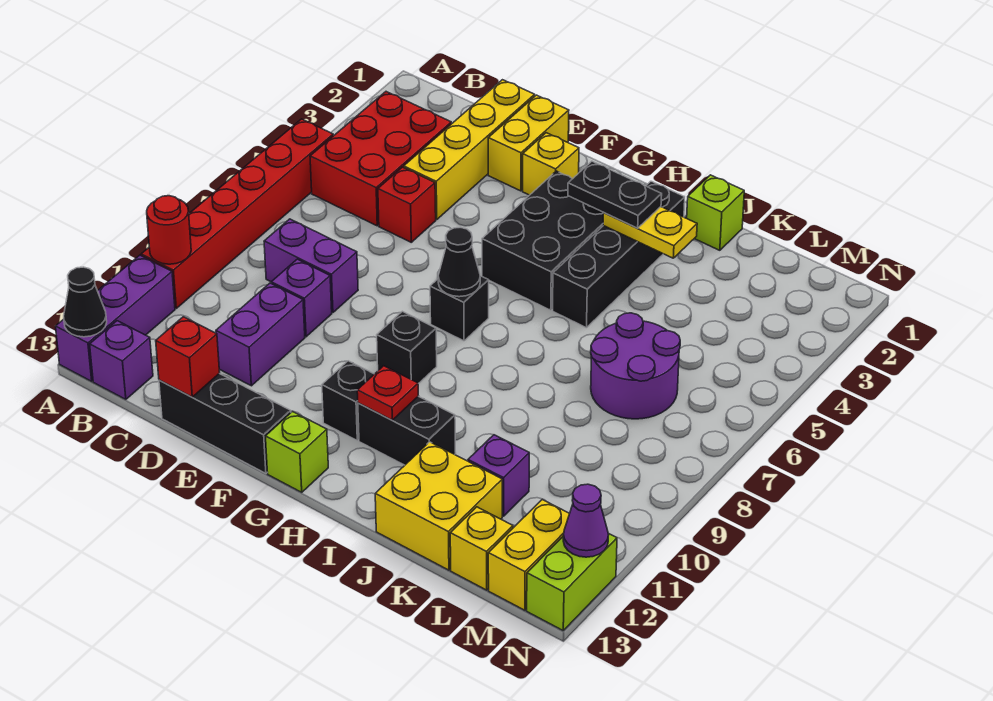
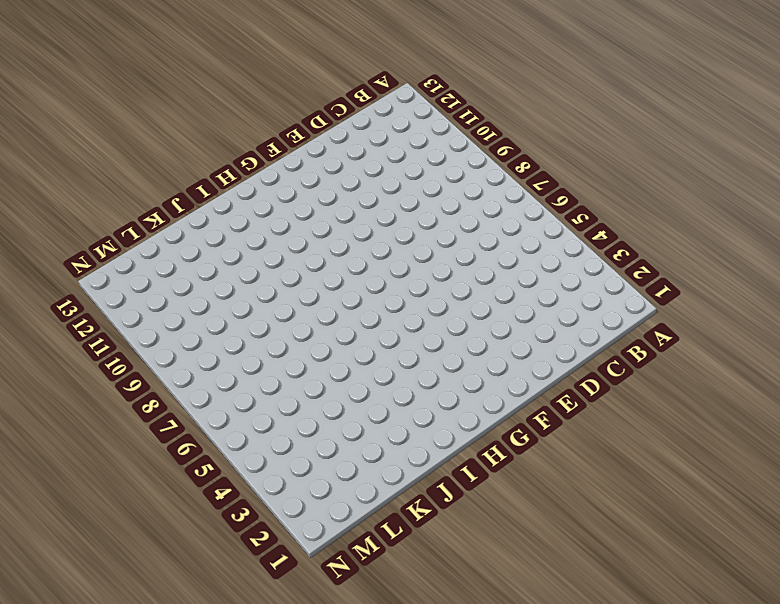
none -> red brick A5:A10 level 1
none -> purple brick A11:A13 level 1
none -> red brick B3:C5 level 1
none -> purple brick B13 level 1

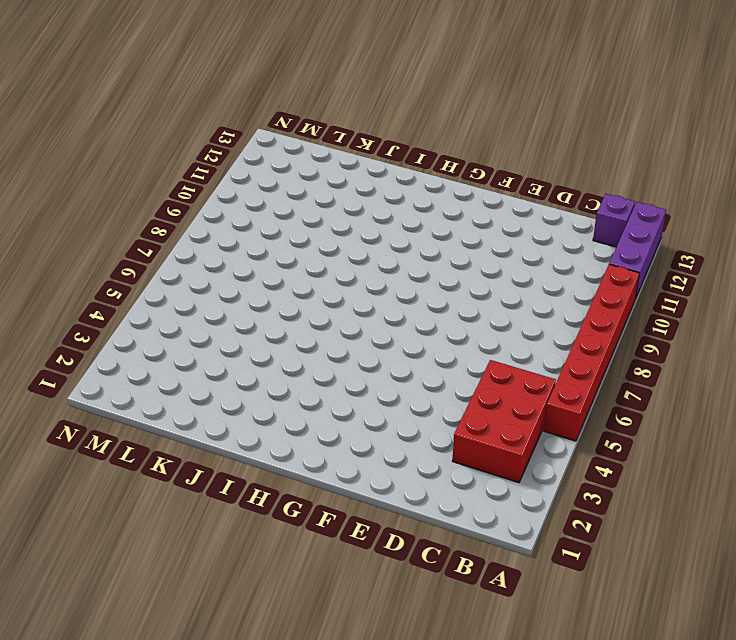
none -> purple brick C8:D8 level 1
none -> yellow brick D1:D4 level 1
none -> red brick D5 level 1
none -> purple brick D9 level 1

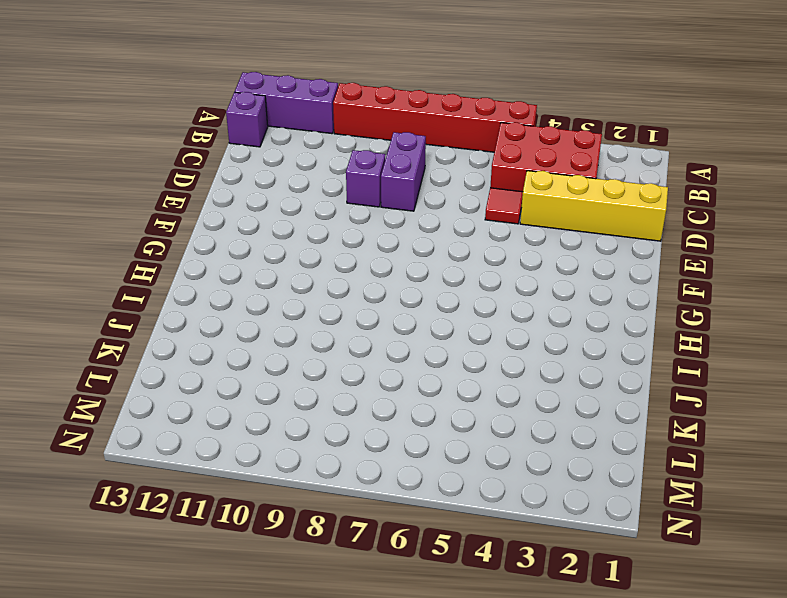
red tile D5 level 1 -> red brick D5 level 1
none -> purple brick D10:D11 level 1
none -> black brick D13:F13 level 1
none -> yellow brick E1:E2 level 1
none -> yellow brick F2 level 1

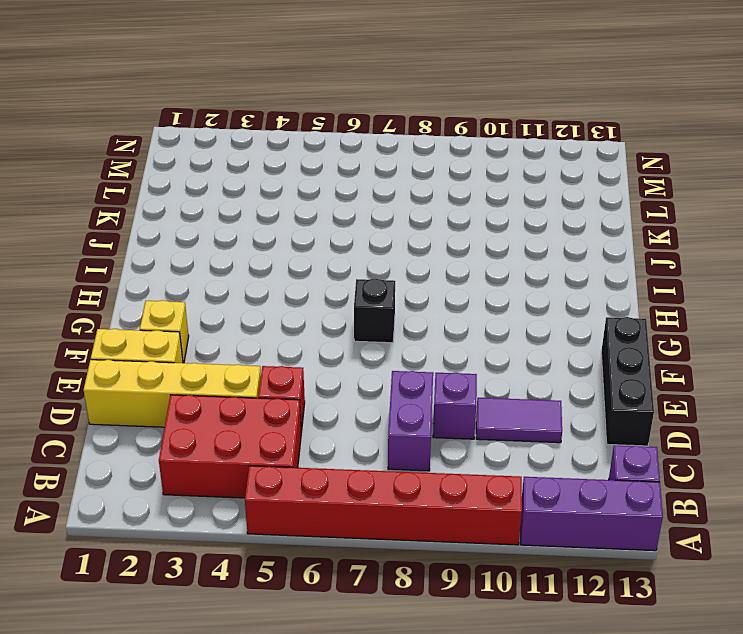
purple tile D10:D11 level 1 -> purple brick D10:D11 level 1
none -> black brick G3:H5 level 1
none -> black brick G9 level 1
none -> black brick G11 level 1
none -> lime brick G13 level 1

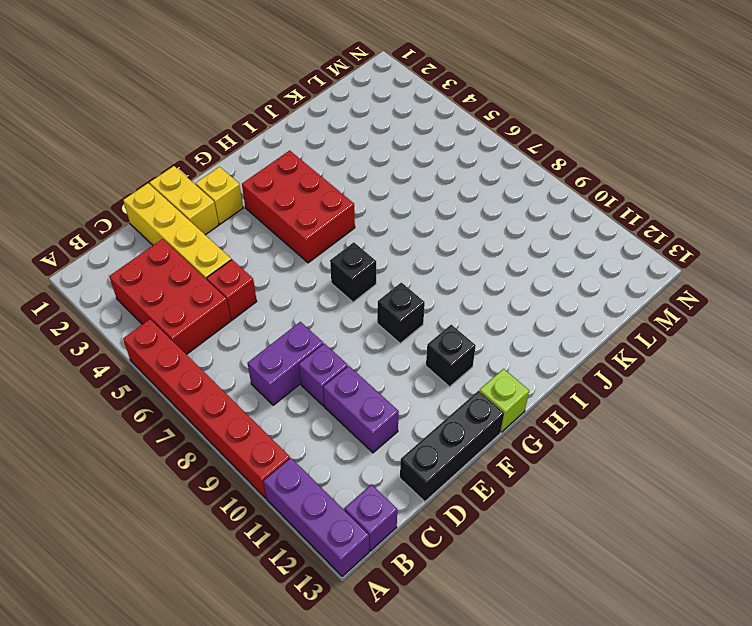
red brick G3:H5 level 1 -> black brick G3:H5 level 1
none -> black brick H11:I11 level 1
none -> black brick I2:I5 level 1
none -> lime brick J1 level 1
none -> yellow brick J12:K13 level 1

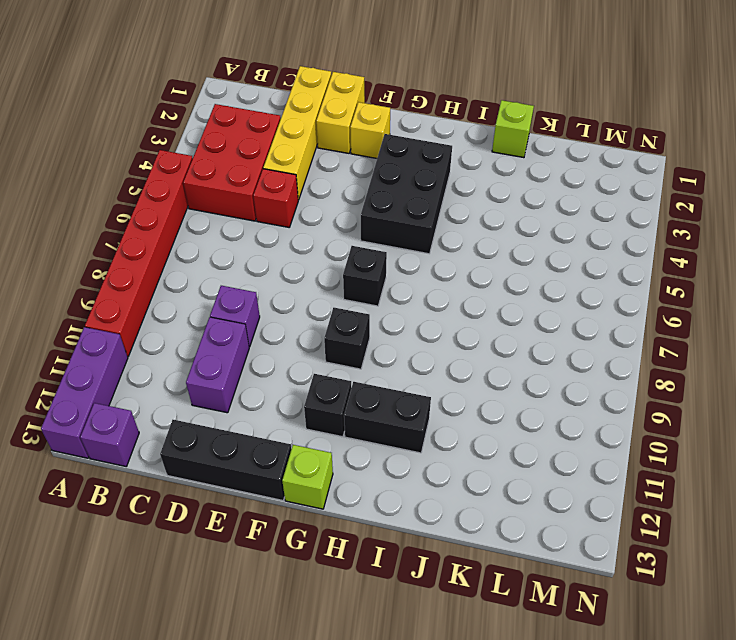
none -> purple brick C8:D8 level 1
none -> black brick I2:I5 level 1
none -> yellow brick J12:K13 level 1
none -> purple round brick K6:L7 level 1

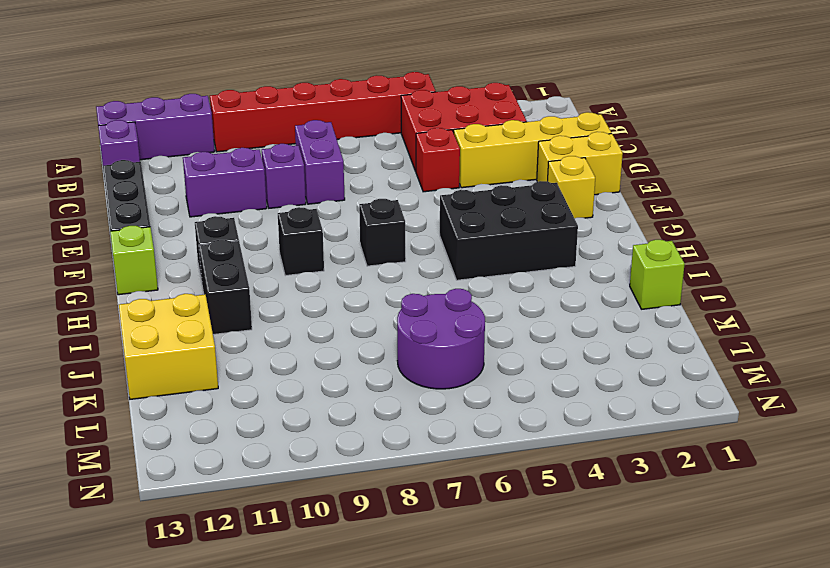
none -> black brick I2:I5 level 1
none -> purple brick K11 level 1
none -> yellow brick L13 level 1
none -> yellow brick M12:M13 level 1

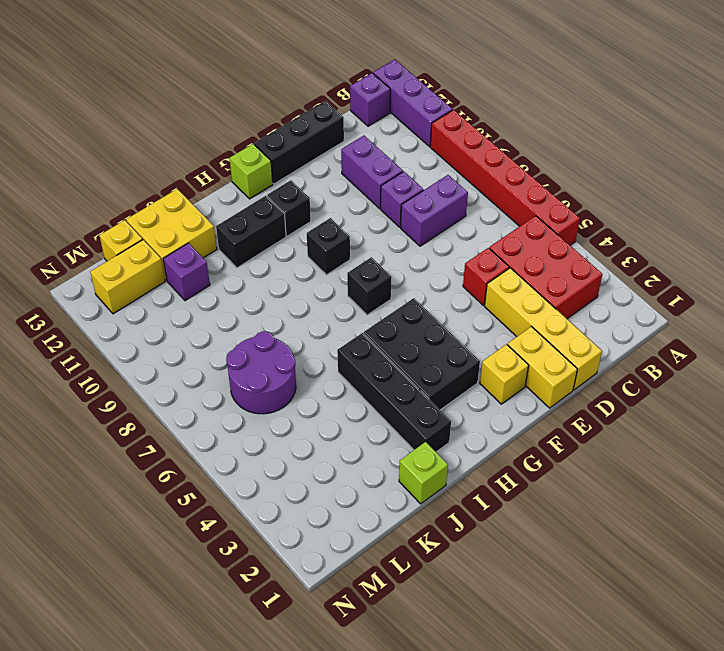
yellow brick L12:M12 level 1 -> yellow brick M12:M13 level 1
none -> lime brick N12:N13 level 1
none -> red round brick A10 level 2
none -> black cone A13 level 2
none -> red brick D13 level 2

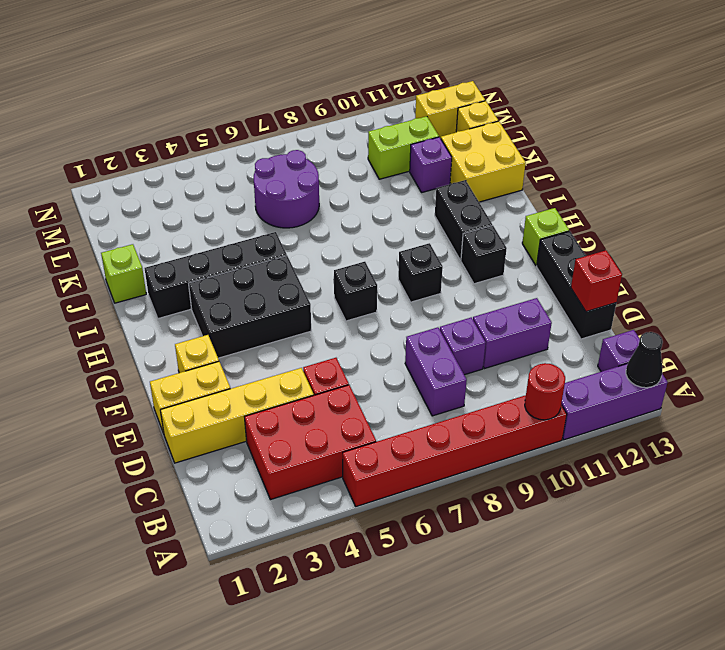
lime brick L10:L11 level 1 -> lime brick N12:N13 level 1
none -> black cone G7 level 2
none -> red plate H11 level 2
none -> yellow plate I3:J3 level 2
none -> purple cone N12 level 2

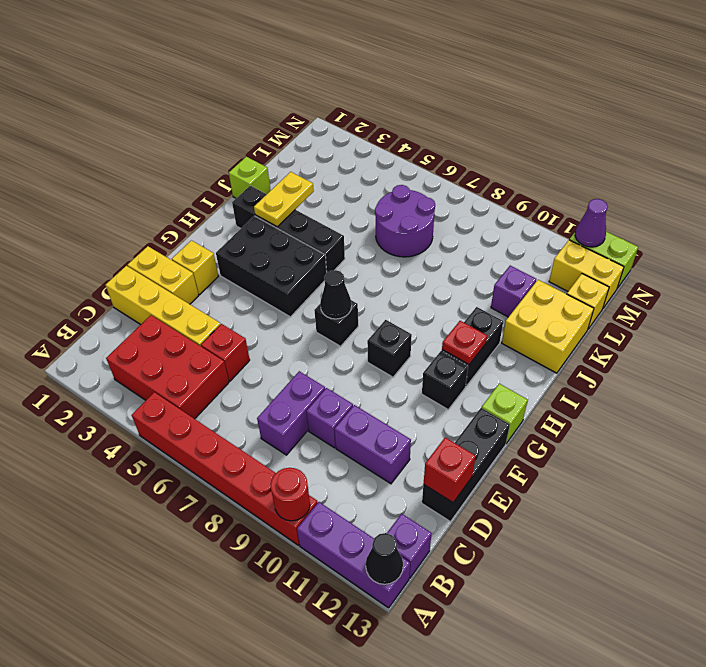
none -> black plate H3:I3 level 3

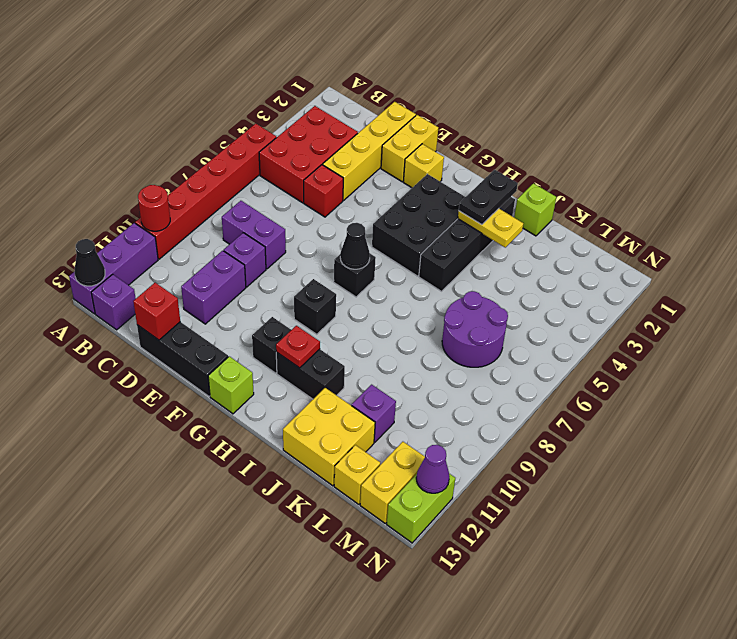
black plate I2:I3 level 3 -> black plate H3:I3 level 3

